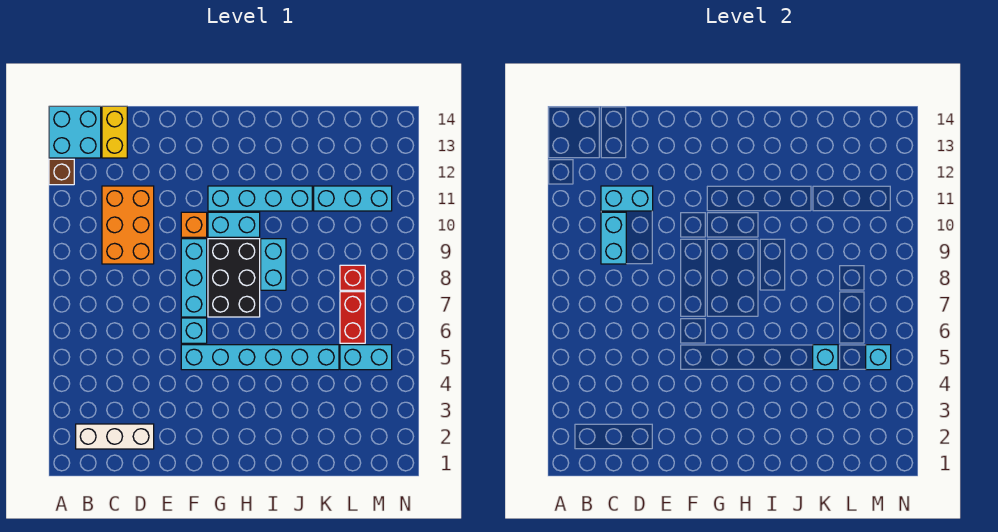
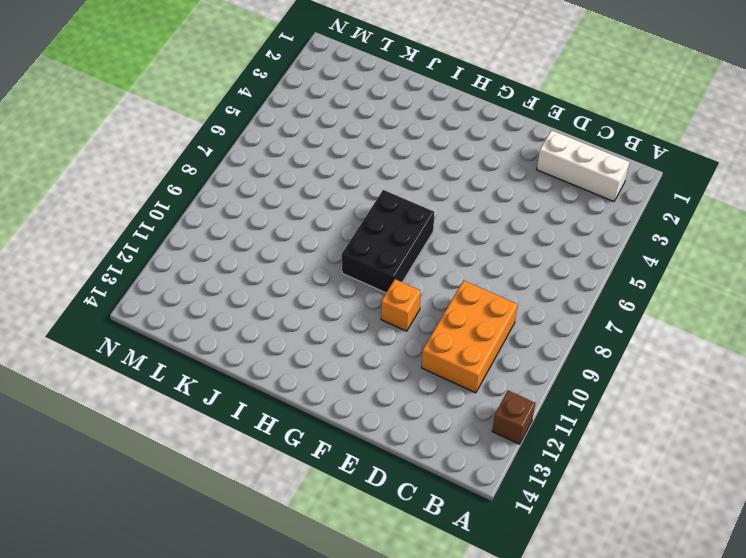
none -> cyan brick A13:B14 level 1
none -> yellow brick C13:C14 level 1
none -> cyan brick F5:K5 level 1

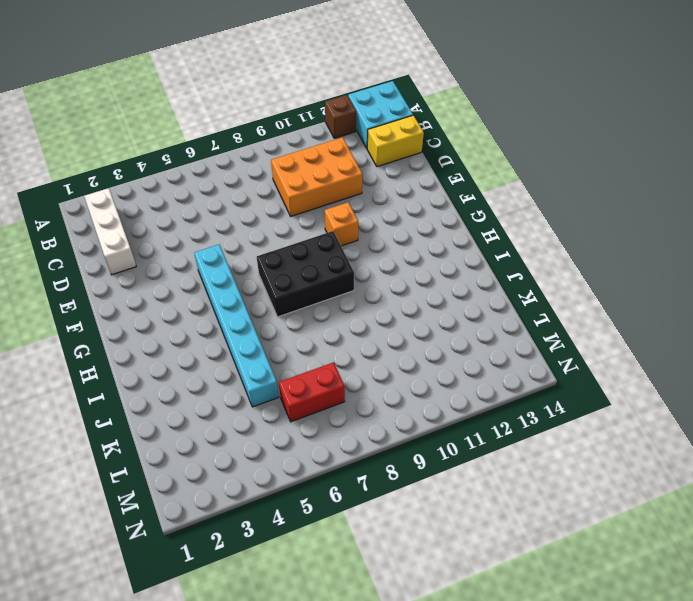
none -> cyan brick F6 level 1
none -> cyan brick F7:F9 level 1
none -> cyan brick G10:H10 level 1

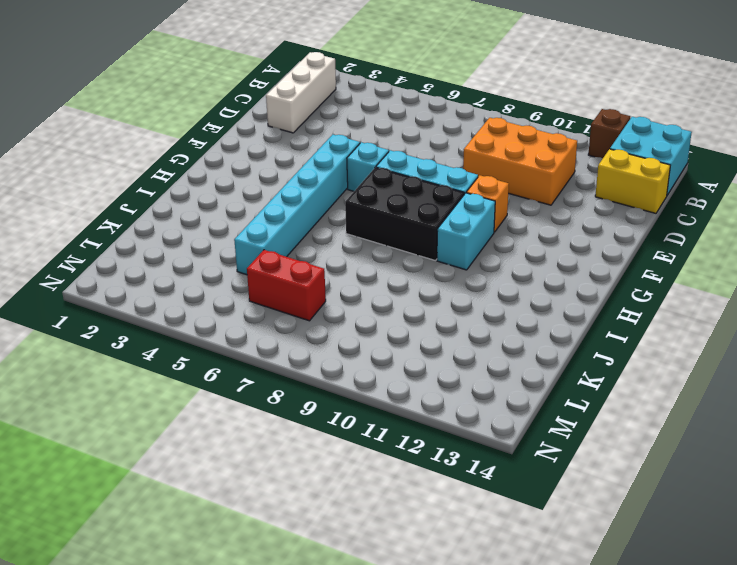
none -> cyan brick G11:J11 level 1
none -> cyan brick I8:I9 level 1
none -> cyan brick K11:M11 level 1

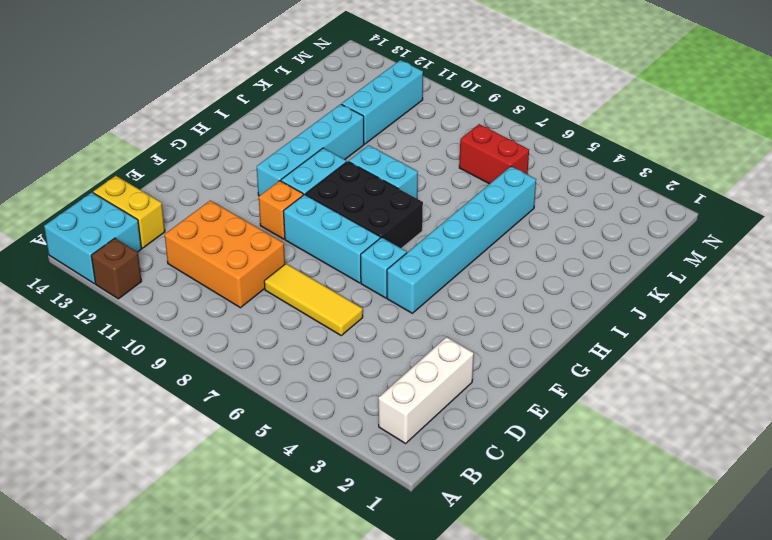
yellow tile D6:D8 level 1 -> none
none -> cyan brick L5:M5 level 1
none -> red brick L8 level 1
none -> cyan brick C9:C10 level 2

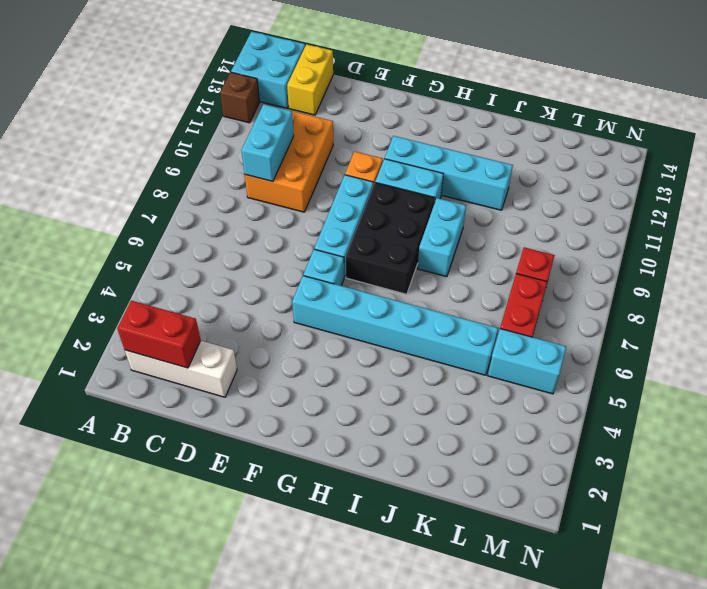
red brick B2:C2 level 2 -> none
none -> cyan brick K11:M11 level 1
none -> cyan brick C11:D11 level 2
none -> cyan brick K5 level 2

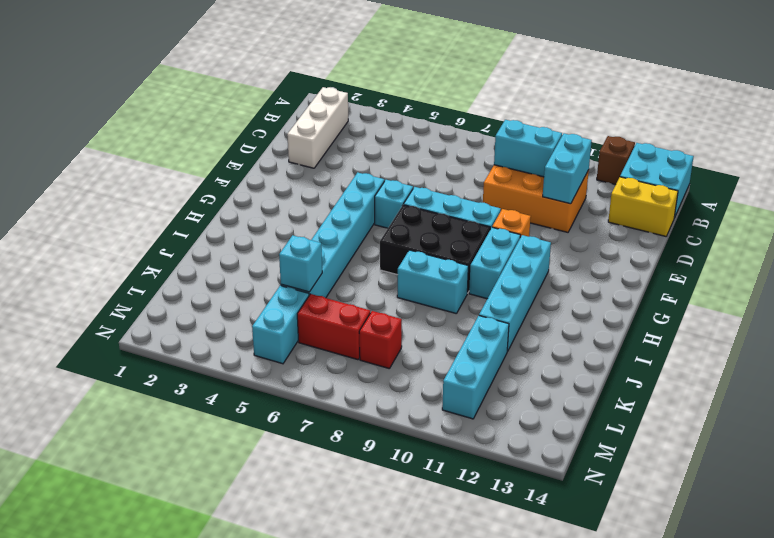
none -> cyan brick M5 level 2

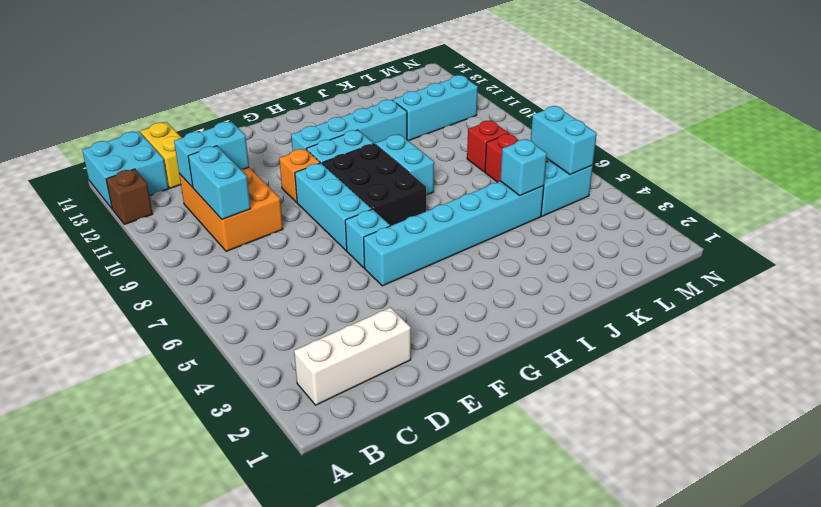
cyan brick M5:M6 level 2 -> cyan brick M5 level 2

